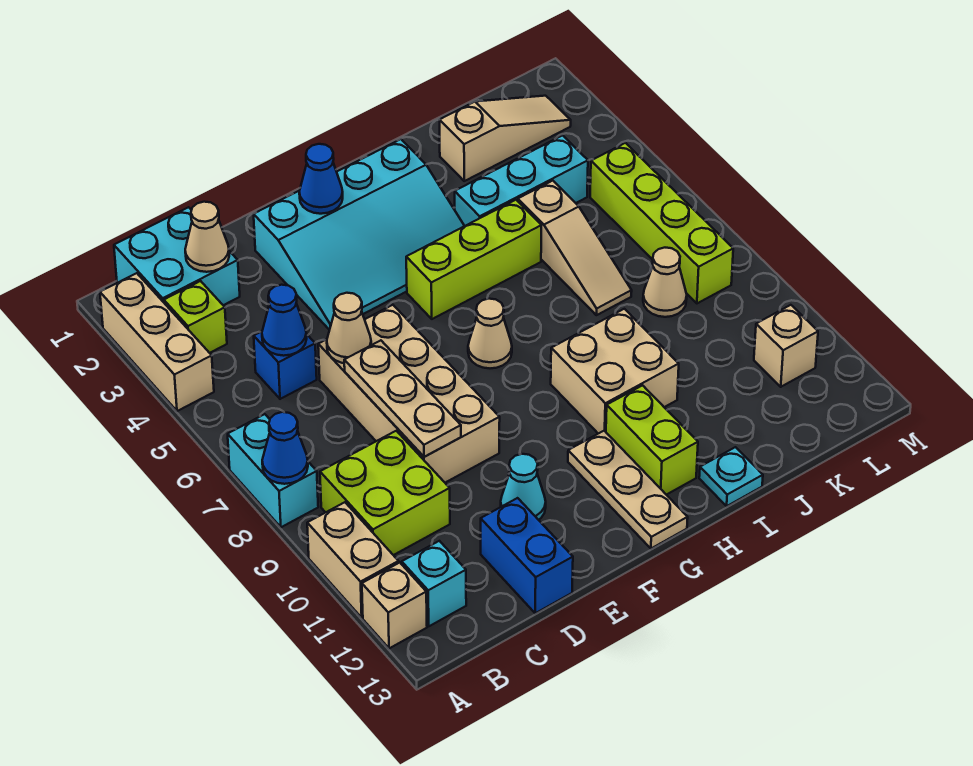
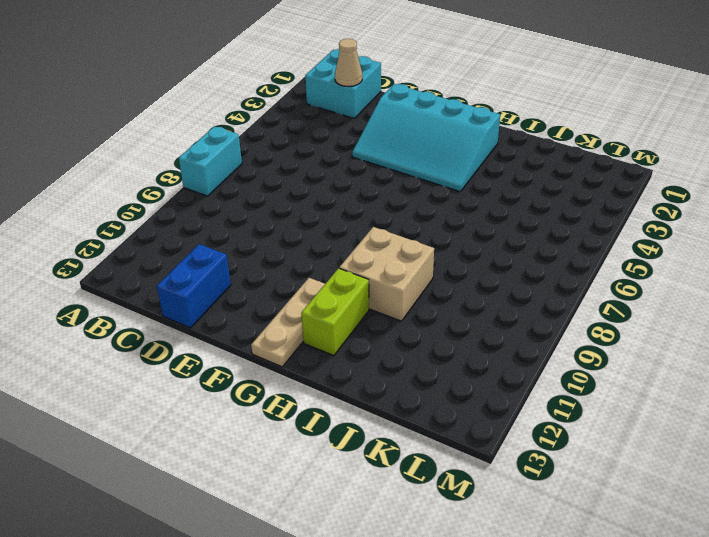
none -> tan brick A2:A4 level 1
none -> tan brick A10:A11 level 1
none -> tan brick A12 level 1
none -> lime brick B3 level 1

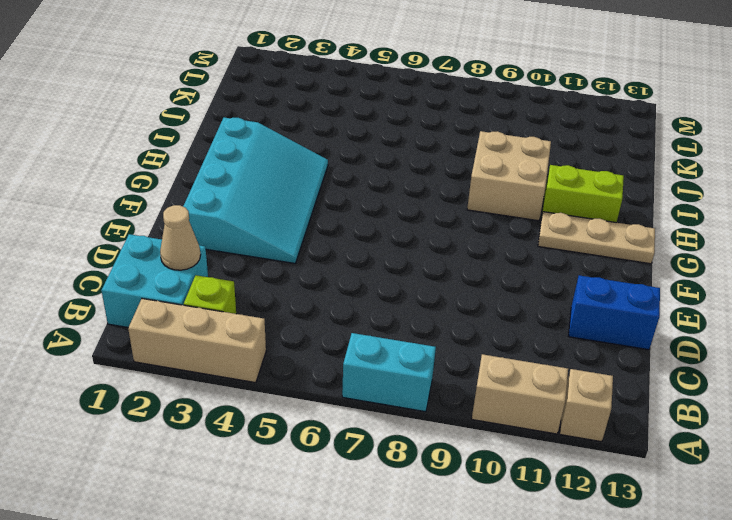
none -> lime brick B9:C10 level 1
none -> cyan brick B12 level 1
none -> blue brick C5 level 1
none -> tan brick D6:E9 level 1

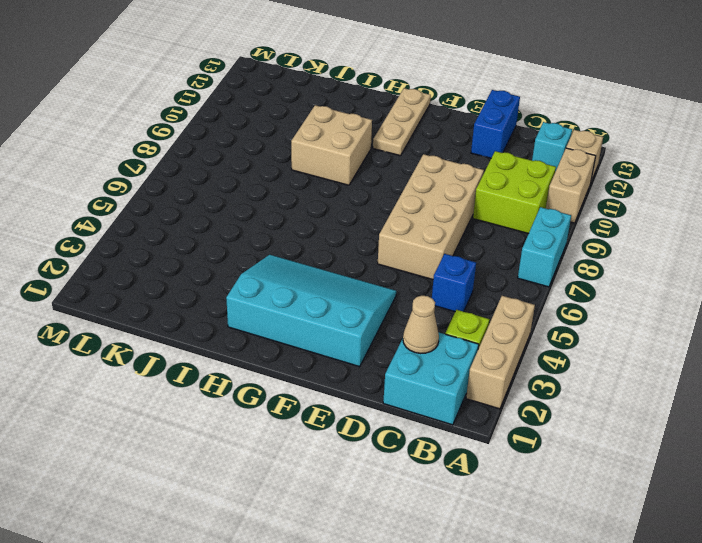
none -> cyan cone E11 level 1
none -> lime brick G5:I5 level 1
none -> tan cone G7 level 1
none -> lime brick H11:H12 level 1

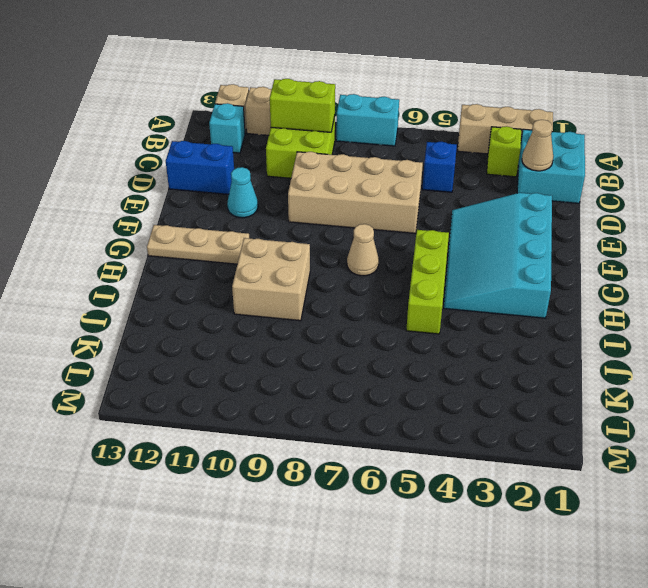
lime brick B9:B10 level 2 -> lime brick H11:H12 level 1
none -> cyan brick I4:K4 level 1
none -> cyan plate I13 level 1
none -> tan slope J2:L2 level 1 top J
none -> tan slope J5:J7 level 1 top 5

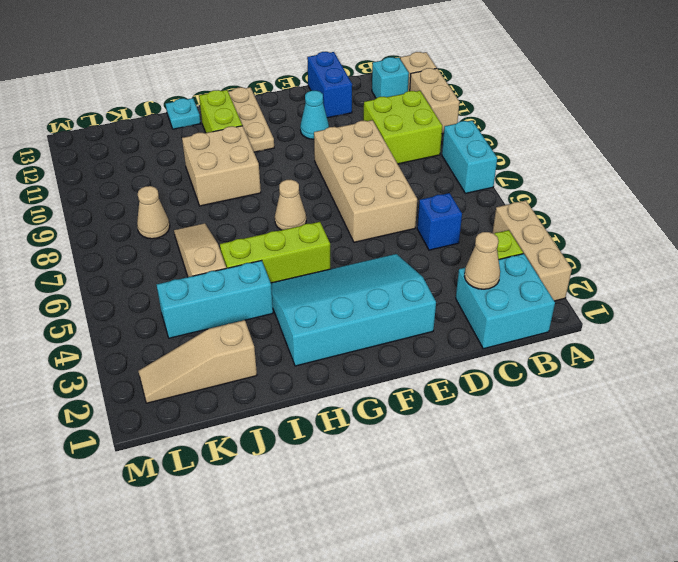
none -> lime brick L5:L8 level 1
none -> tan brick L11 level 1
none -> blue cone A8 level 2
none -> blue cone C5 level 2

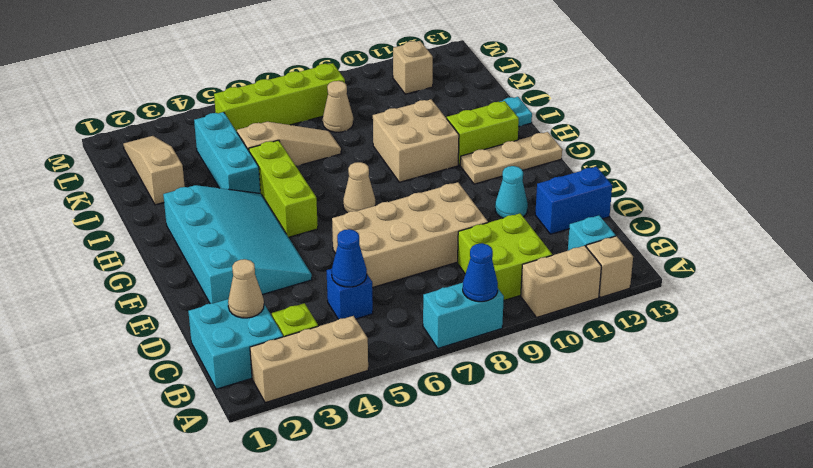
none -> tan cone D6 level 2
none -> tan plate D7:D9 level 2
none -> blue cone F2 level 2

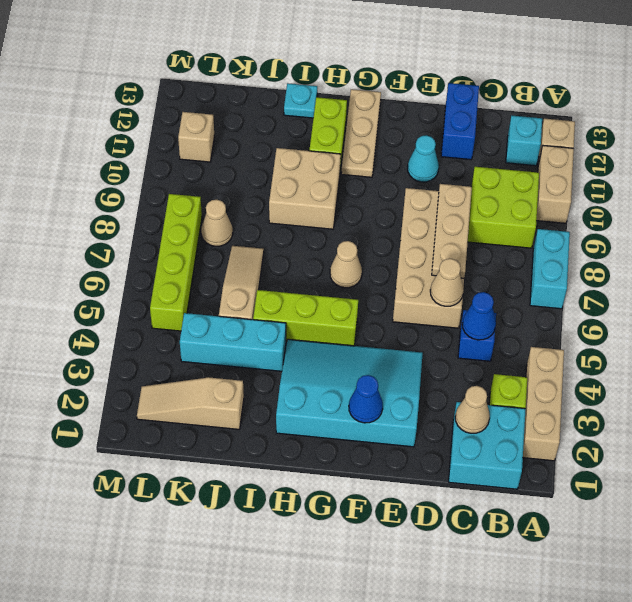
none -> blue cone A8 level 2

